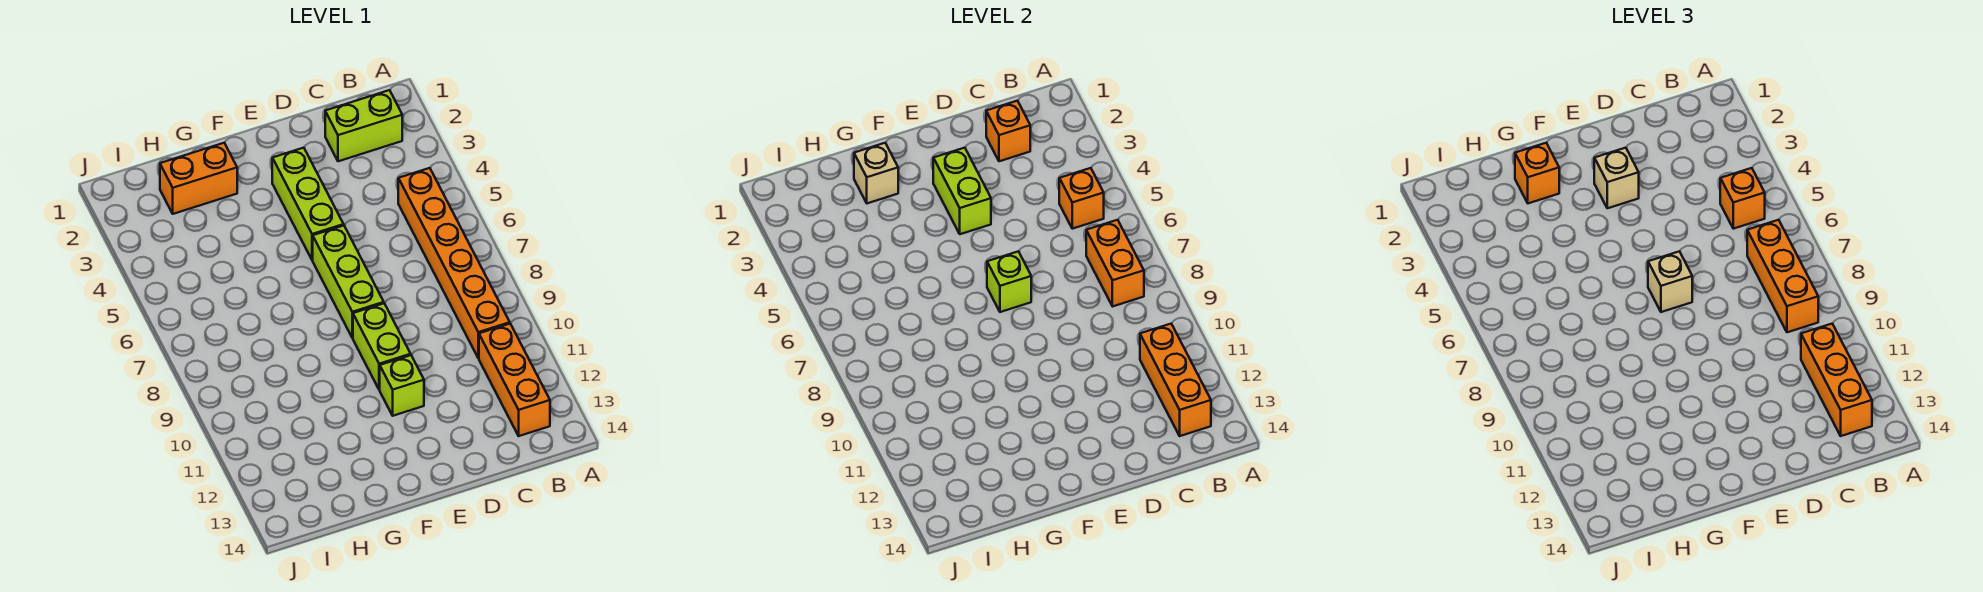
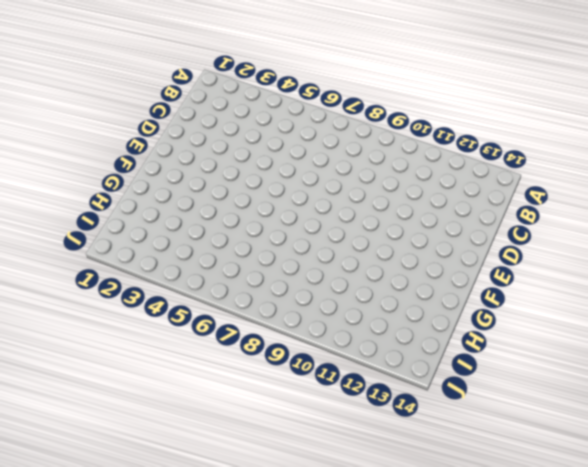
none -> lime brick B2:C2 level 1
none -> orange brick B5:B10 level 1
none -> orange brick B11:B13 level 1

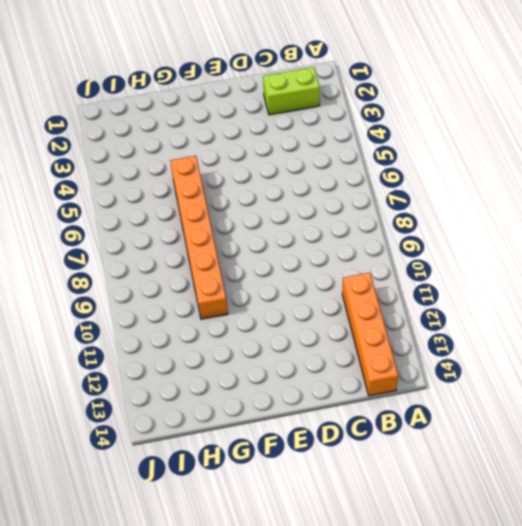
orange brick B11:B14 level 1 -> orange brick B11:B13 level 1
orange brick G5:G10 level 1 -> orange brick B5:B10 level 1
none -> lime brick E3:E5 level 1
none -> lime brick E6:E8 level 1
none -> lime brick E9:E10 level 1

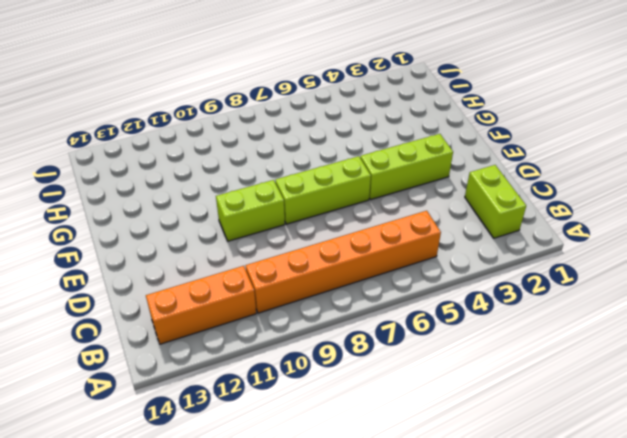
none -> lime brick E11 level 1
none -> orange brick G2:H2 level 1
none -> orange brick B5 level 2

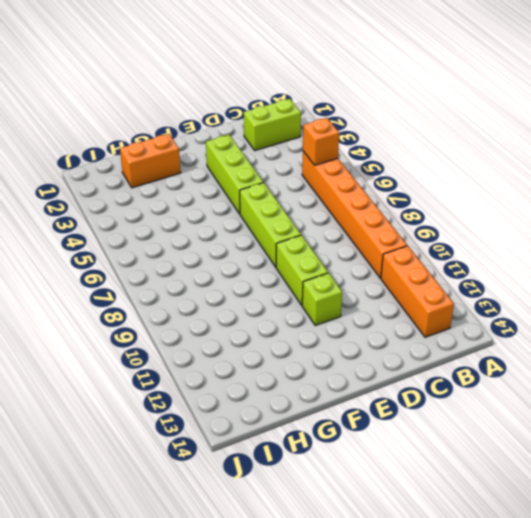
none -> orange brick B7:B8 level 2
none -> orange brick B11:B13 level 2
none -> orange brick C2 level 2

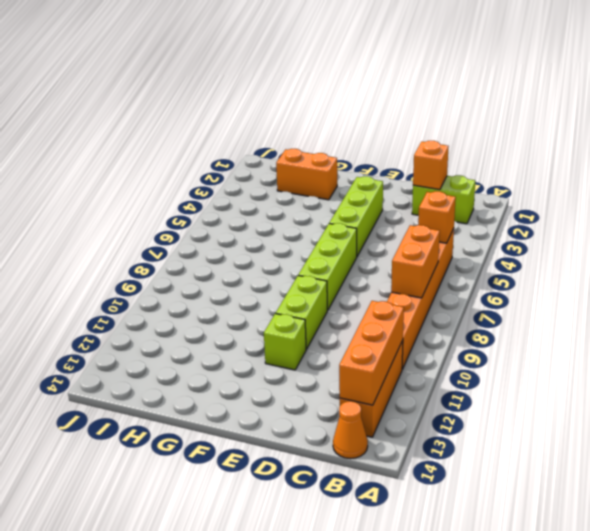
orange cone B14 level 1 -> none
none -> lime brick E3:E4 level 2
none -> lime brick E7 level 2
none -> tan brick G2 level 2

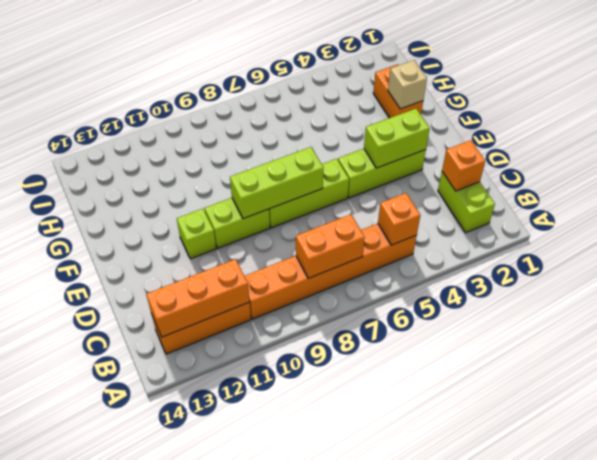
lime brick E7:E9 level 2 -> lime brick E7 level 2
none -> orange brick B5 level 3
none -> orange brick B7:B9 level 3
none -> orange brick B11:B13 level 3

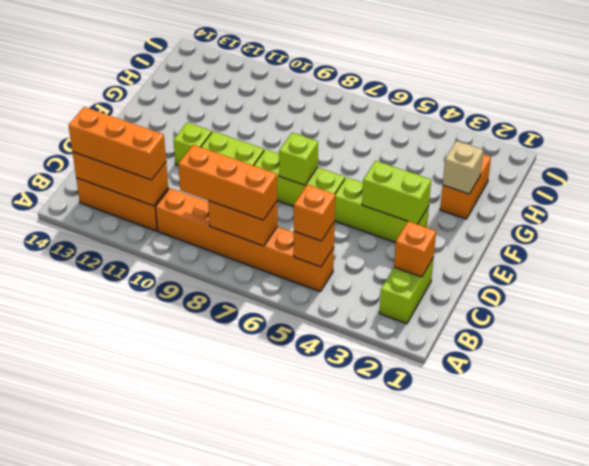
none -> tan brick E3 level 3
none -> tan brick E7 level 3
none -> orange brick G2 level 3

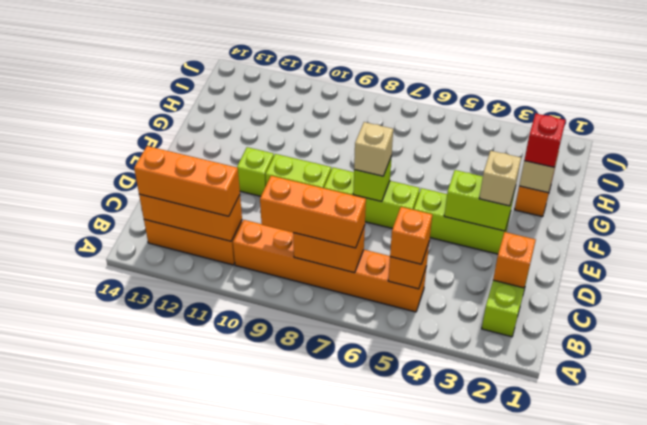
red brick G2 level 3 -> orange brick G2 level 3

